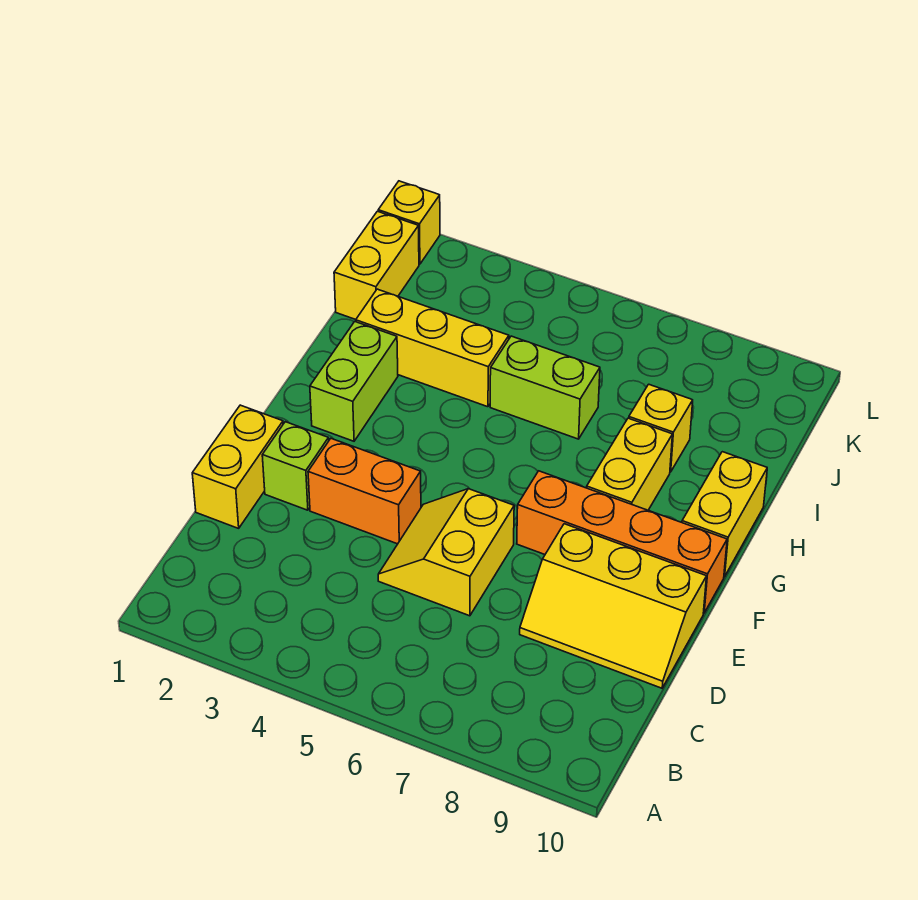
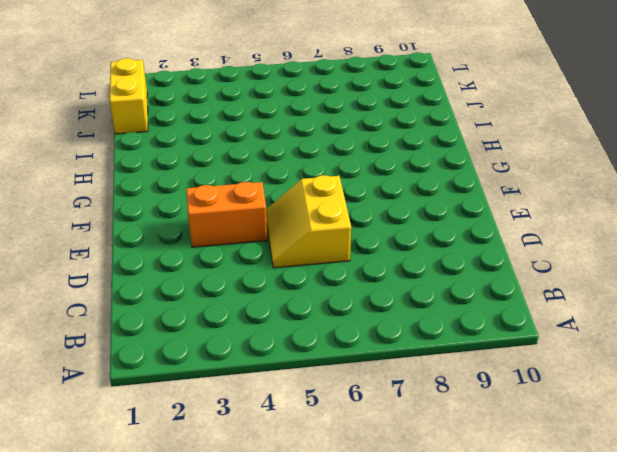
none -> yellow brick D1:E1 level 1
none -> yellow slope D8:E10 level 1 top E
none -> lime brick E2 level 1

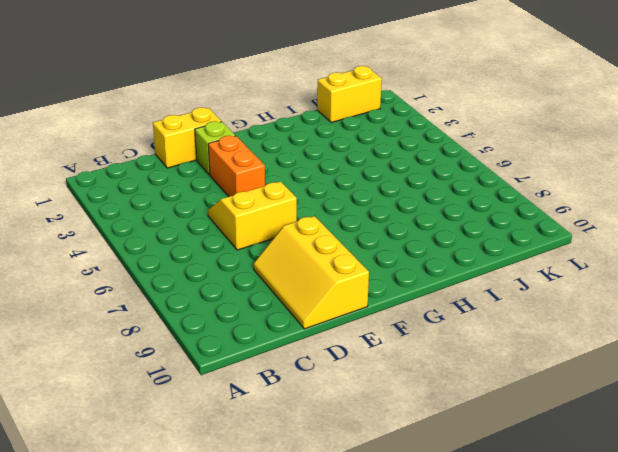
none -> orange brick F7:F10 level 1
none -> lime brick G2:H2 level 1
none -> yellow brick G8:H8 level 1

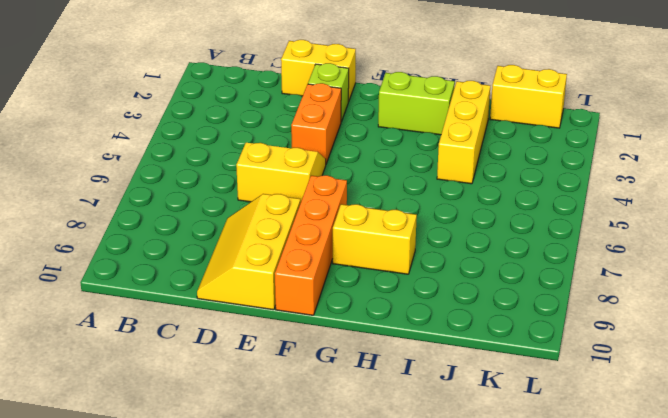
none -> yellow brick G10:H10 level 1
none -> lime brick I5:I6 level 1
none -> yellow brick I8 level 1

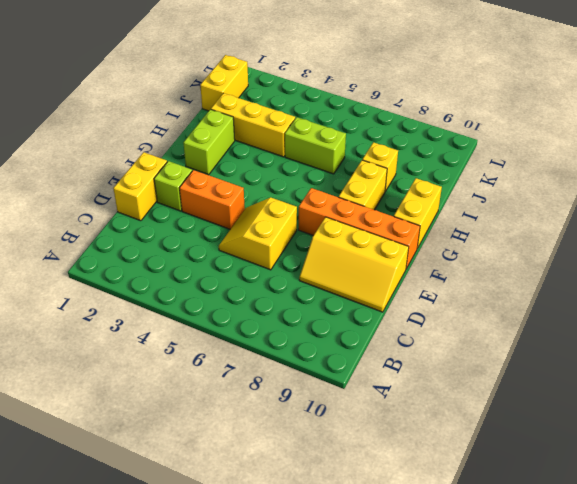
none -> yellow brick L1 level 1

